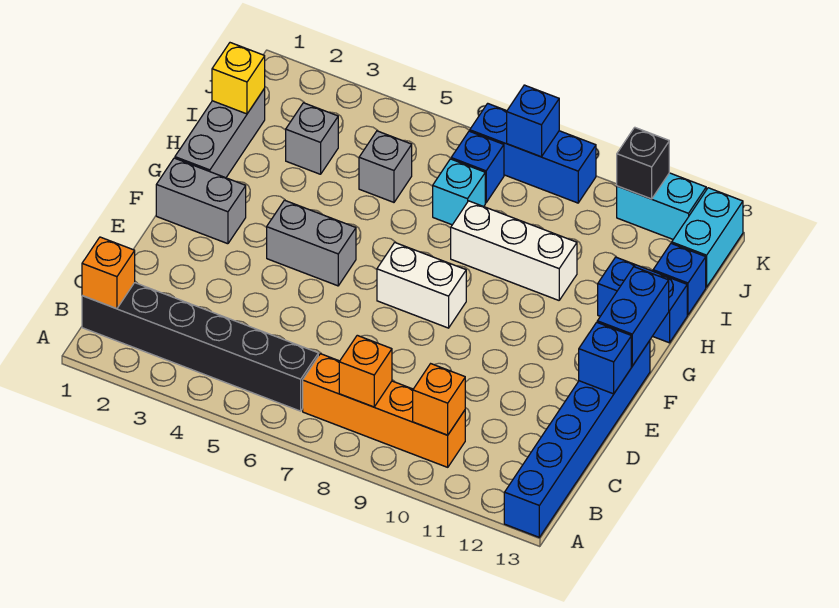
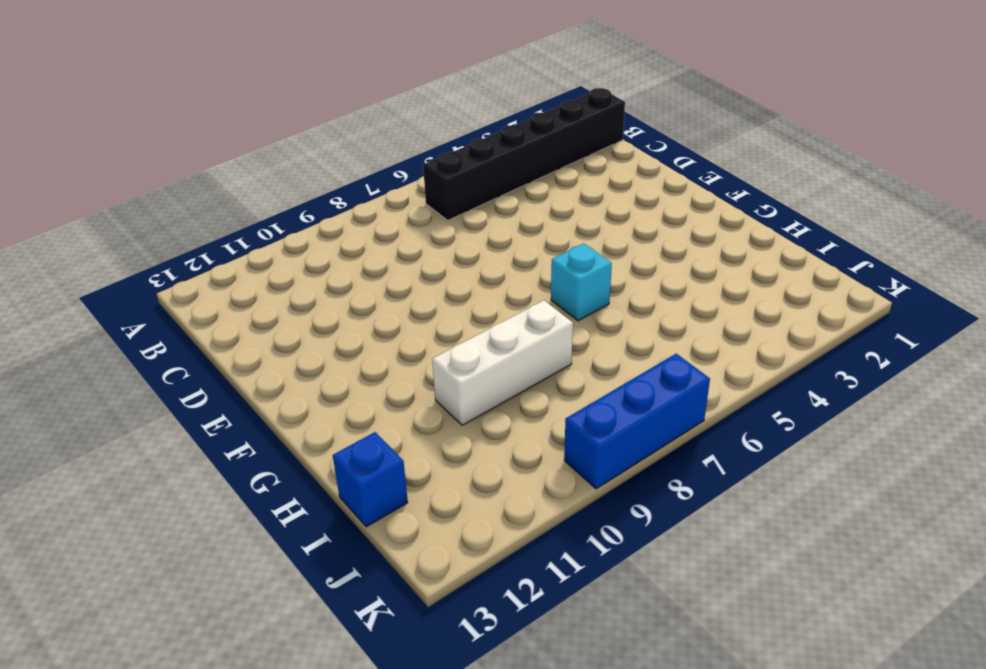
cyan brick G6 level 1 -> cyan brick I7 level 1
none -> blue brick A13:F13 level 1
none -> orange brick B7:B10 level 1
none -> grey brick F1:F2 level 1

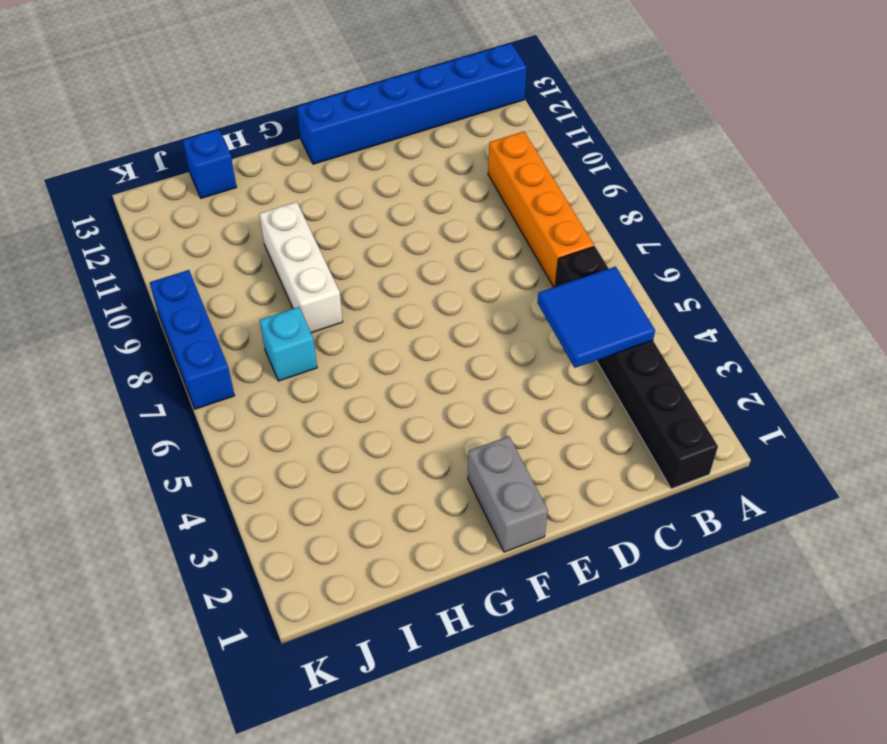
blue tile B4:C5 level 2 -> none
none -> grey brick F4:F5 level 1
none -> white brick F7:F8 level 1
none -> grey brick G1:I1 level 1

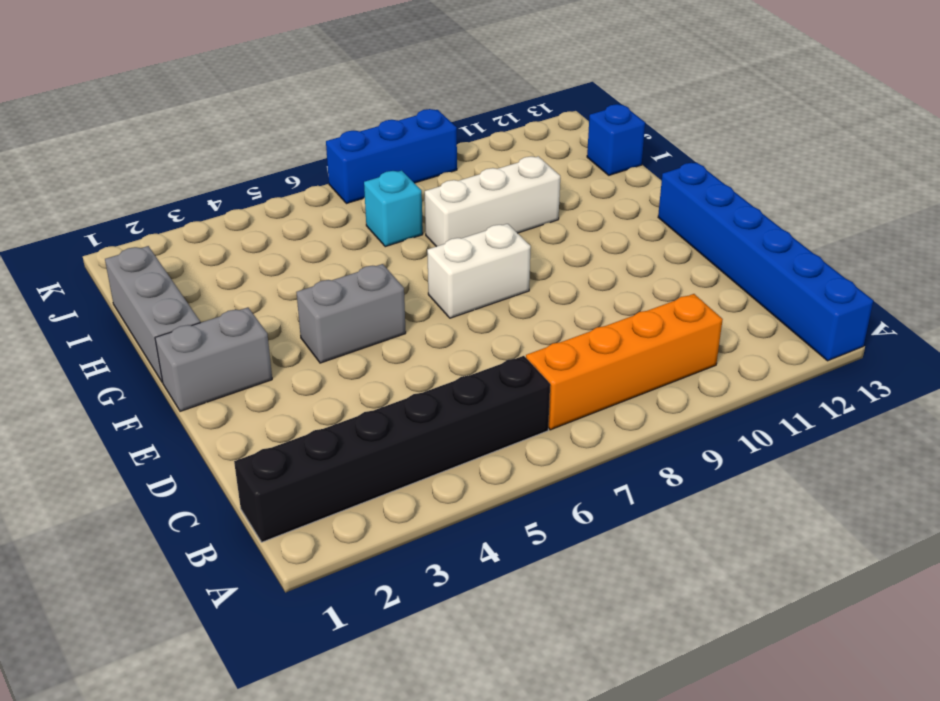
none -> blue brick H12:H13 level 1
none -> grey brick I3 level 1
none -> grey brick I5 level 1

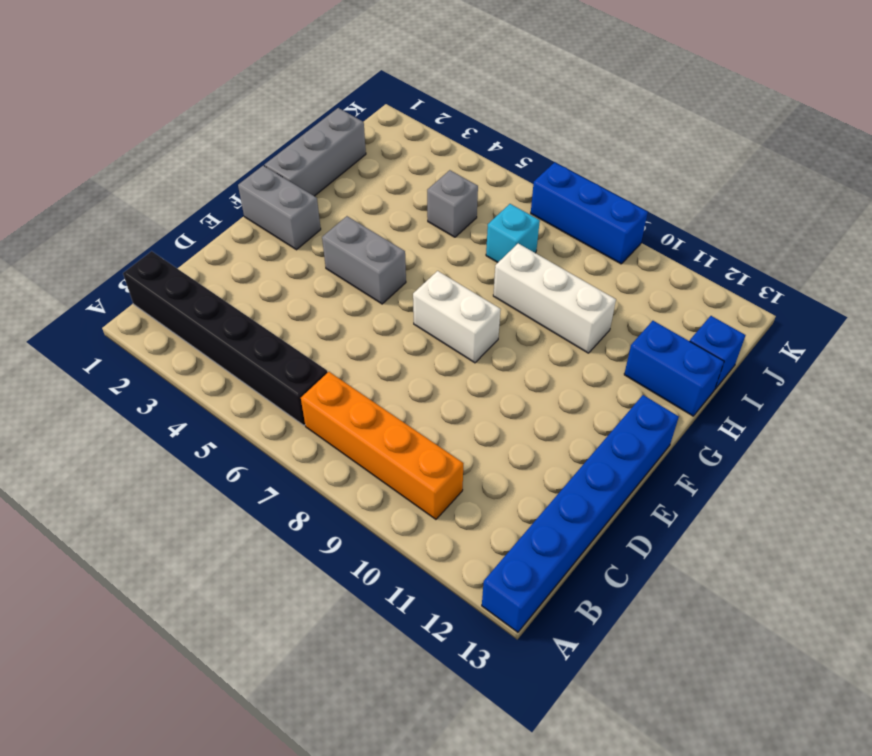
none -> grey brick I3 level 1
none -> blue brick J7 level 1
none -> cyan brick J13:K13 level 1

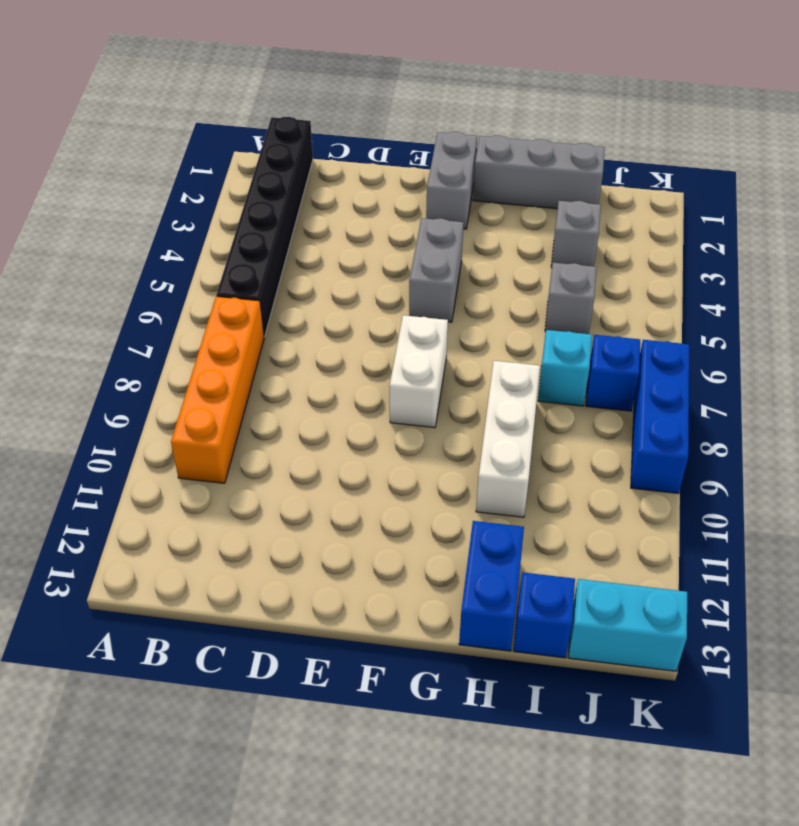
none -> blue brick A13:F13 level 1
none -> cyan brick K11:K12 level 1
none -> orange brick B1 level 2

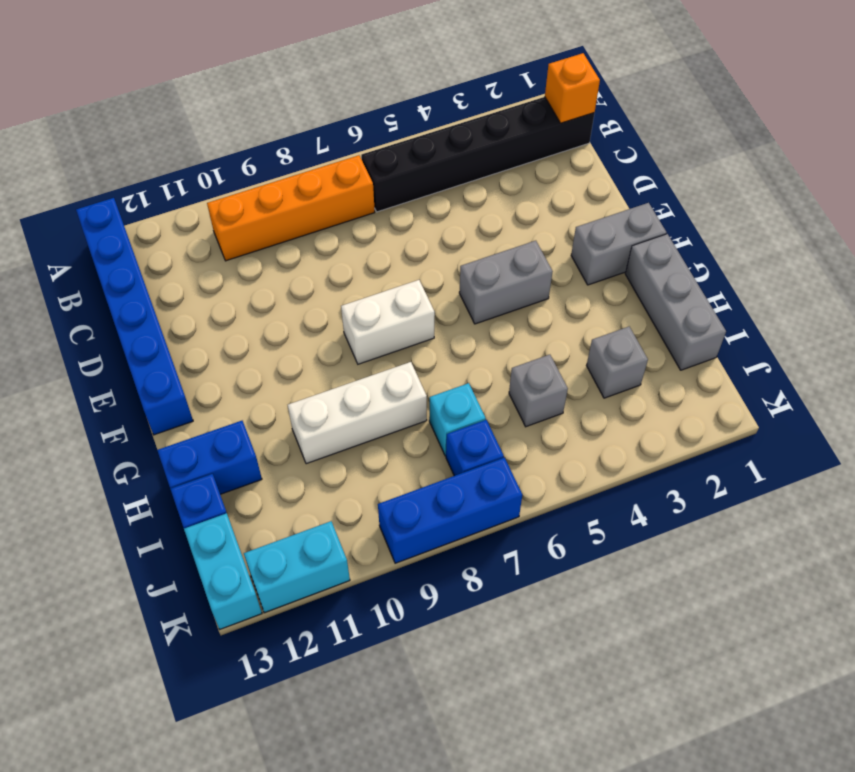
none -> orange brick B8 level 2
none -> orange brick B10 level 2
none -> blue brick E13 level 2

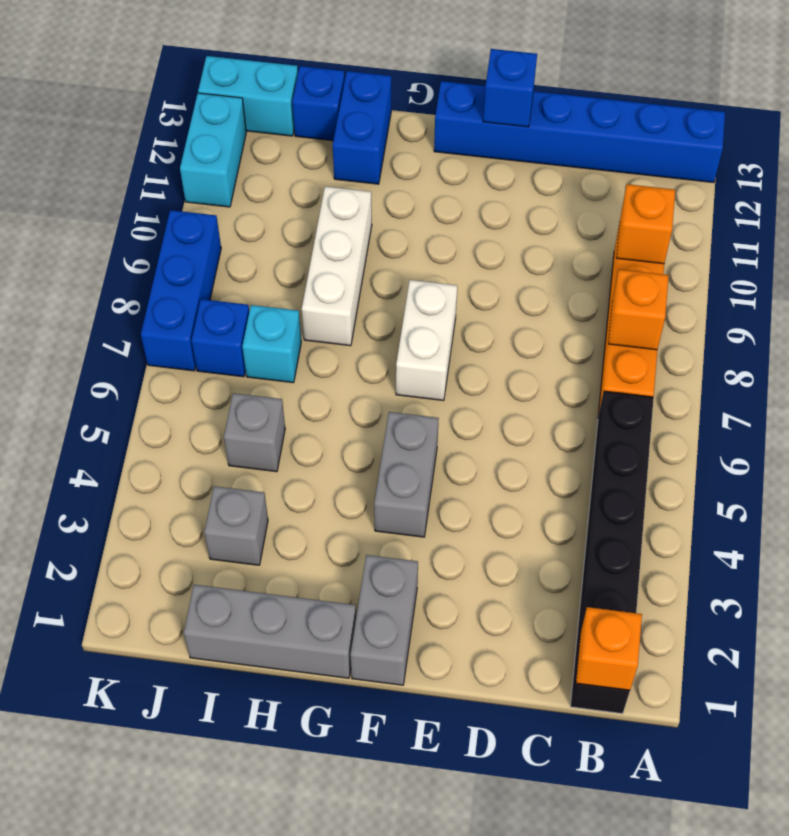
none -> blue brick F13:G13 level 2
none -> yellow brick I1 level 2
none -> blue brick K8 level 2

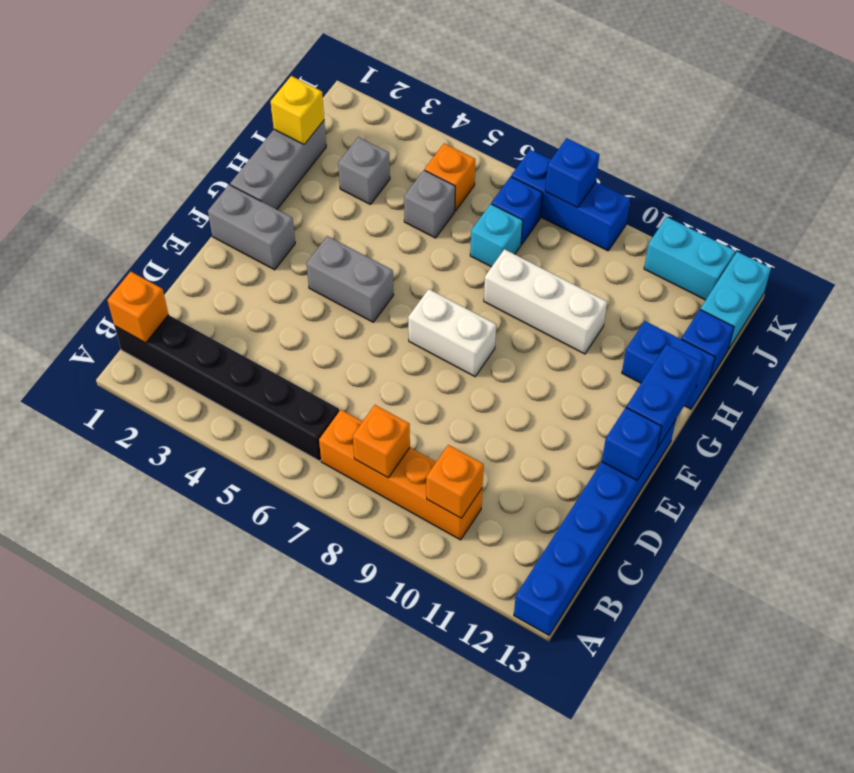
orange brick J5 level 1 -> none
none -> black brick K11 level 2

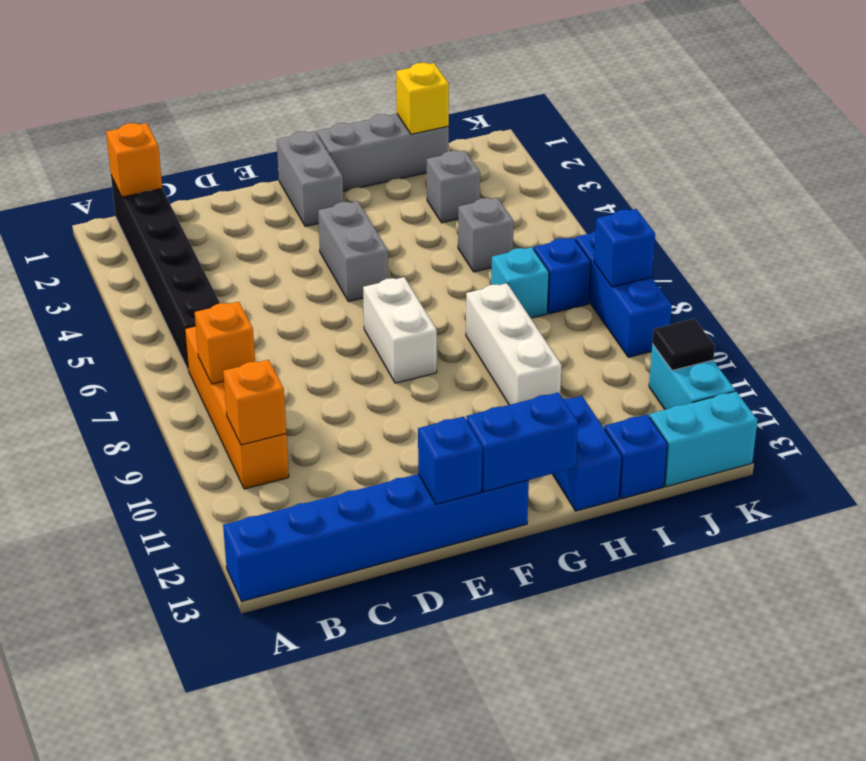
black tile K11 level 2 -> black brick K11 level 2

